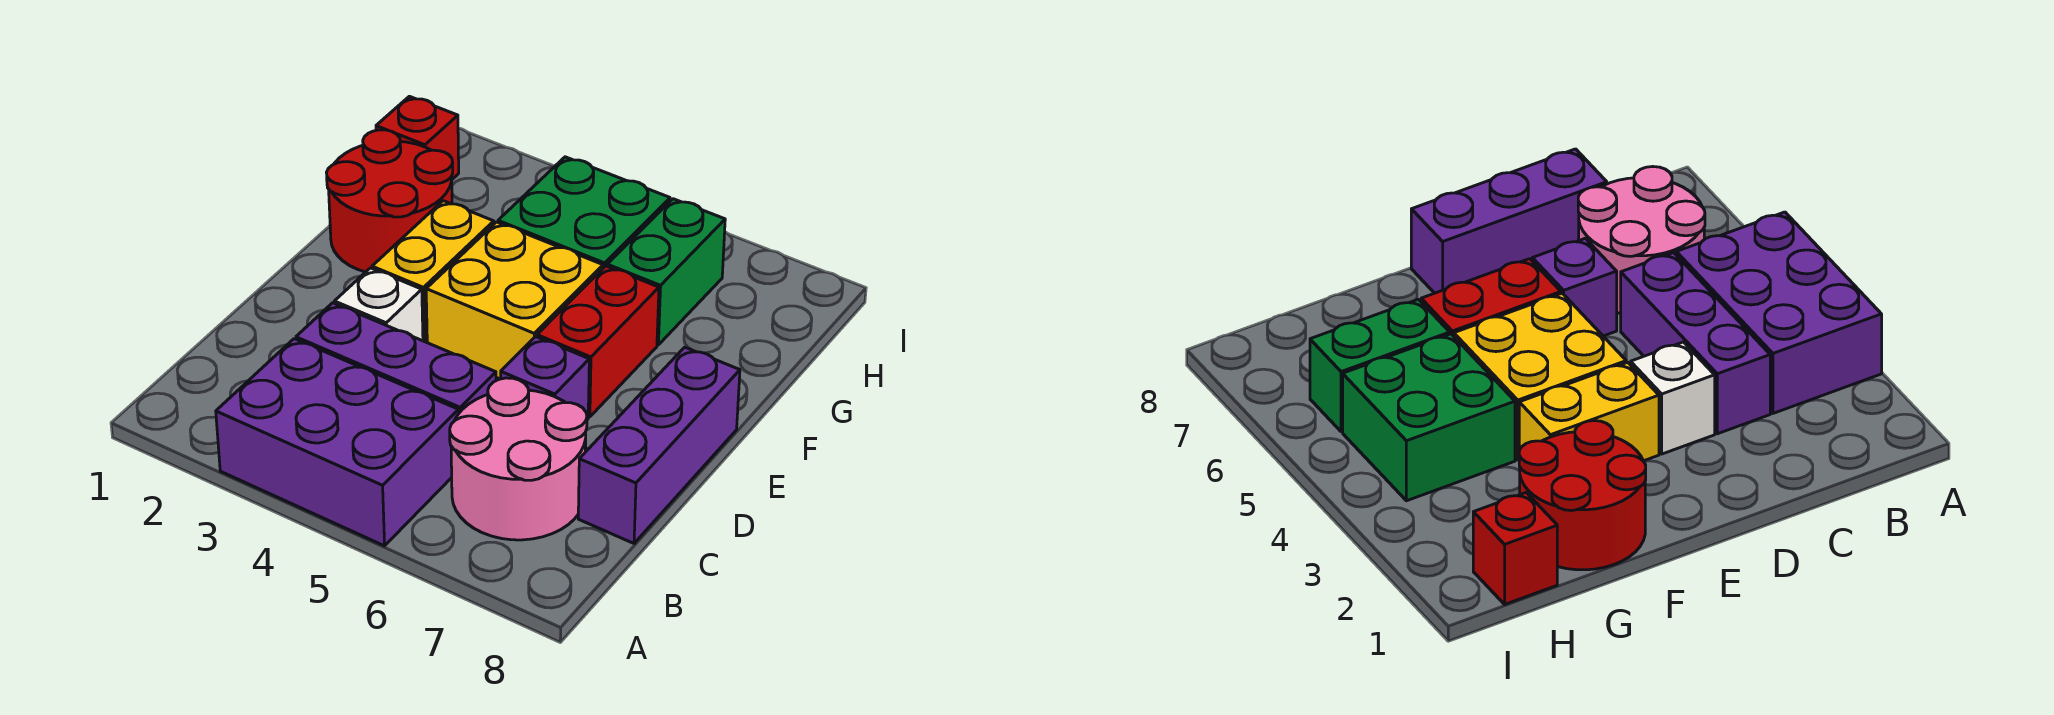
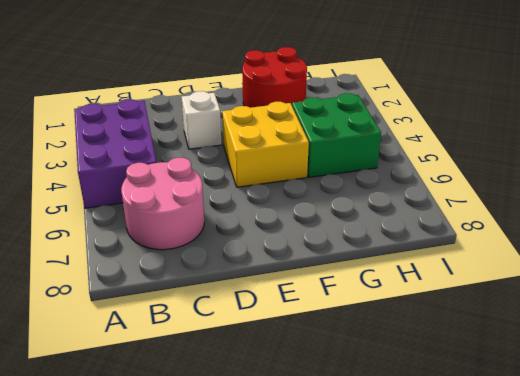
none -> purple brick C3:C5 level 1
none -> purple brick C8:E8 level 1
none -> purple brick D6 level 1

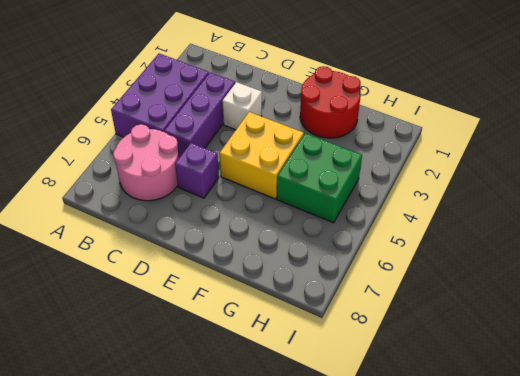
none -> purple brick C8:E8 level 1
none -> yellow brick E3:F3 level 1
none -> red brick E6:F6 level 1

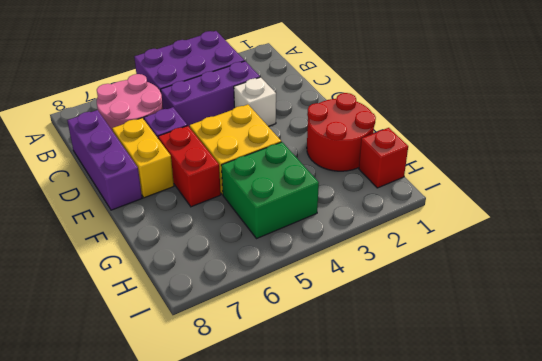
yellow brick D7:E7 level 1 -> yellow brick E3:F3 level 1
none -> green brick G6:H6 level 1

